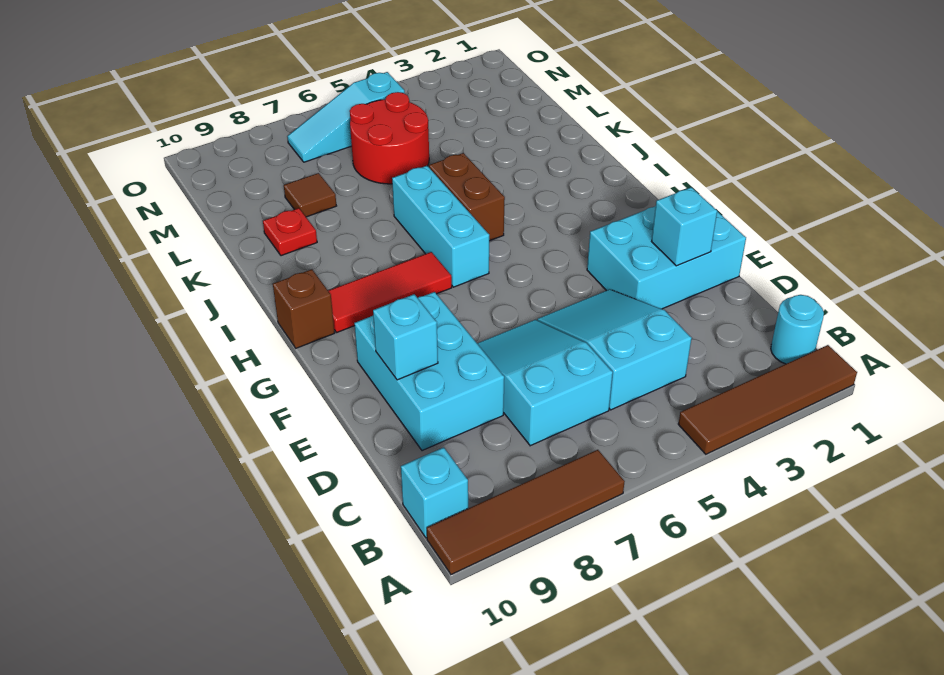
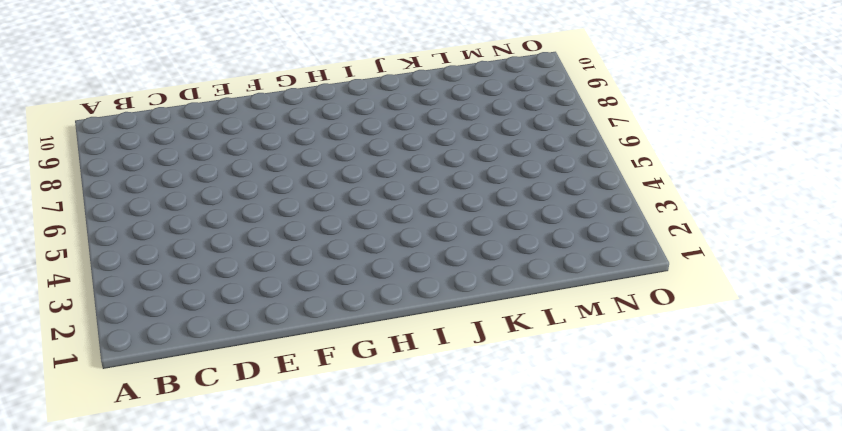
none -> brown tile A1:A4 level 1
none -> brown tile A7:A10 level 1
none -> cyan round brick B1 level 1

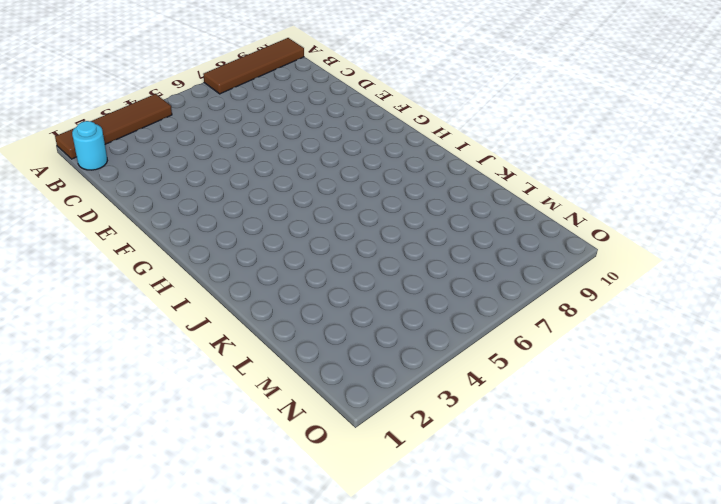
none -> cyan brick B10 level 1
none -> cyan slope C4:E5 level 1 top C
none -> cyan slope C6:E7 level 1 top C

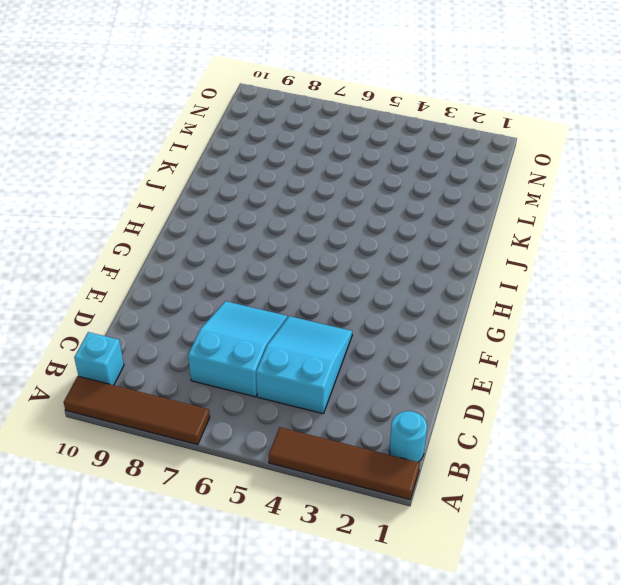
none -> cyan brick D8:F9 level 1
none -> cyan brick E1:F3 level 1
none -> cyan brick H6:J6 level 1

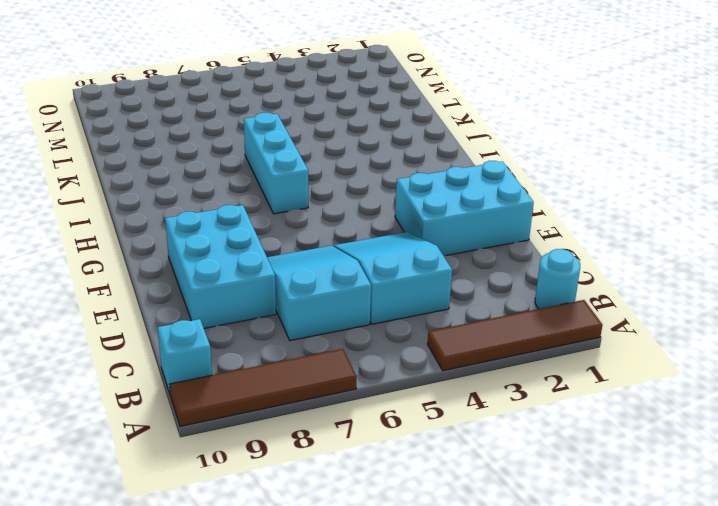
none -> red tile H7:H9 level 1
none -> brown brick H10 level 1
none -> brown brick I5:J5 level 1

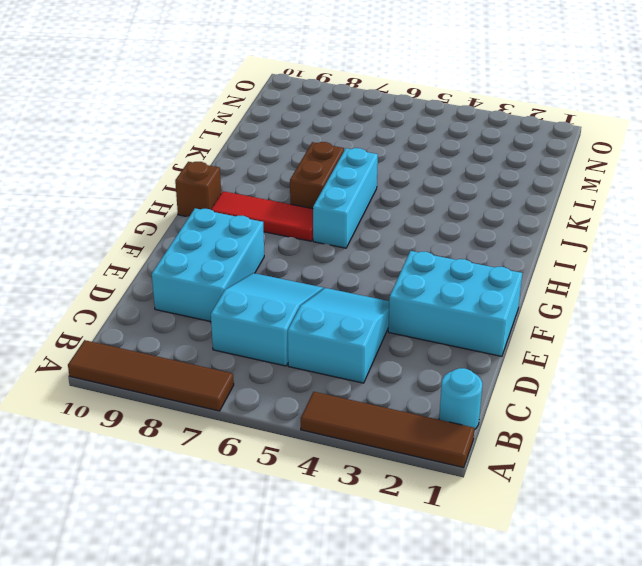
brown brick I7:J7 level 1 -> brown brick I5:J5 level 1
none -> cyan brick B10 level 1
none -> red plate K9 level 1
none -> red round brick L5:M6 level 1

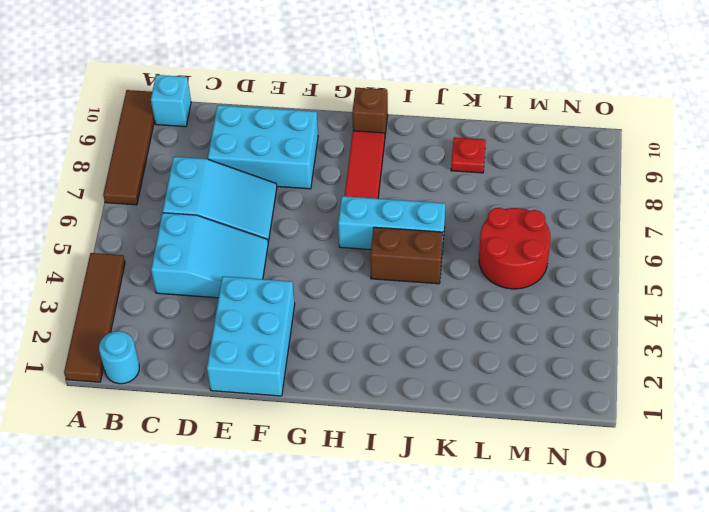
none -> brown tile L8 level 1
none -> cyan slope N5:N7 level 1 top 5
none -> cyan brick E2 level 2

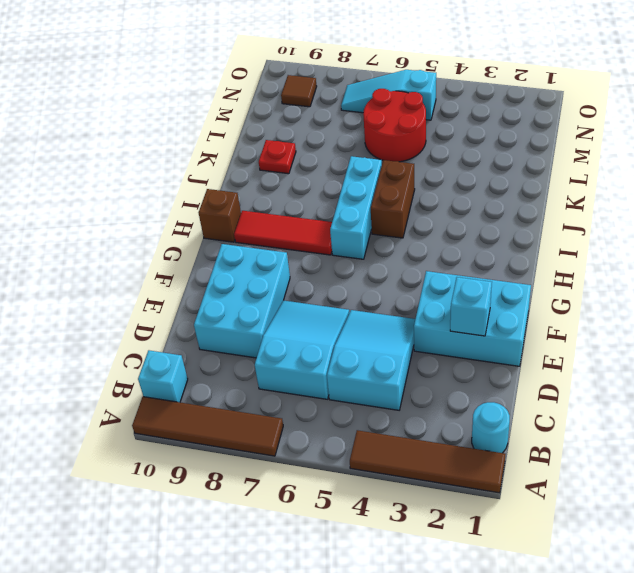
brown tile N9 level 1 -> brown tile L8 level 1
none -> cyan brick E9 level 2

